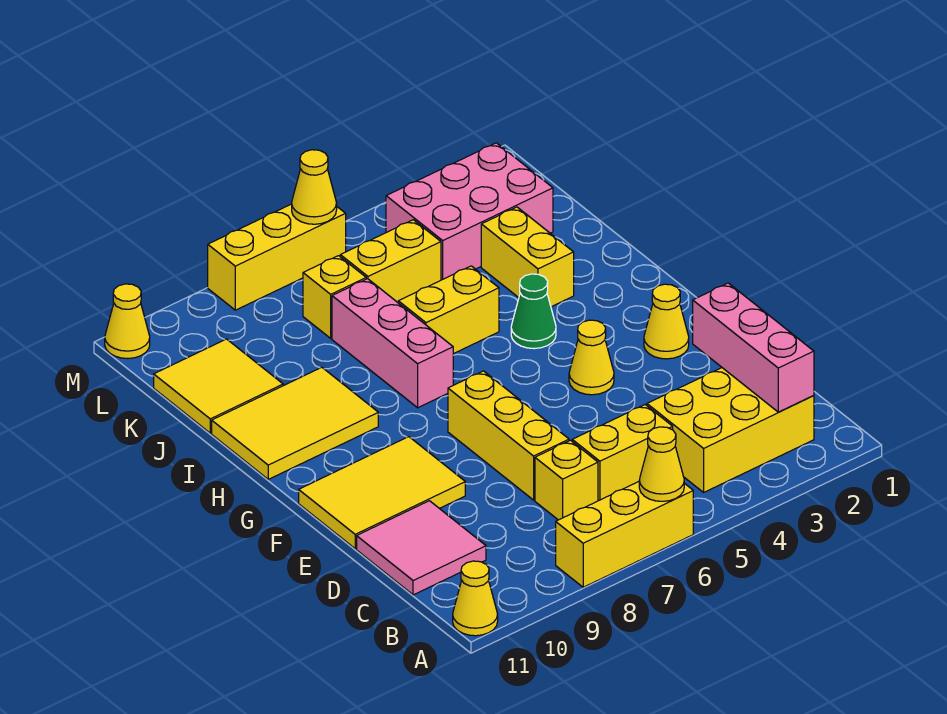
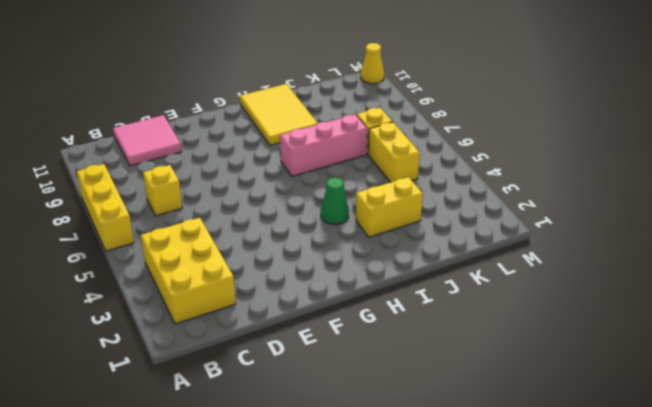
none -> yellow cone A11 level 1
none -> yellow brick C5:C6 level 1
none -> yellow brick D7:F7 level 1

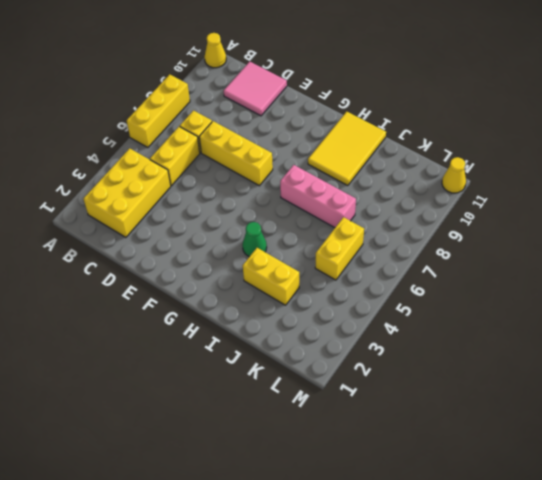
none -> yellow tile E9:F11 level 1
none -> yellow cone F2 level 1
none -> yellow cone F4 level 1

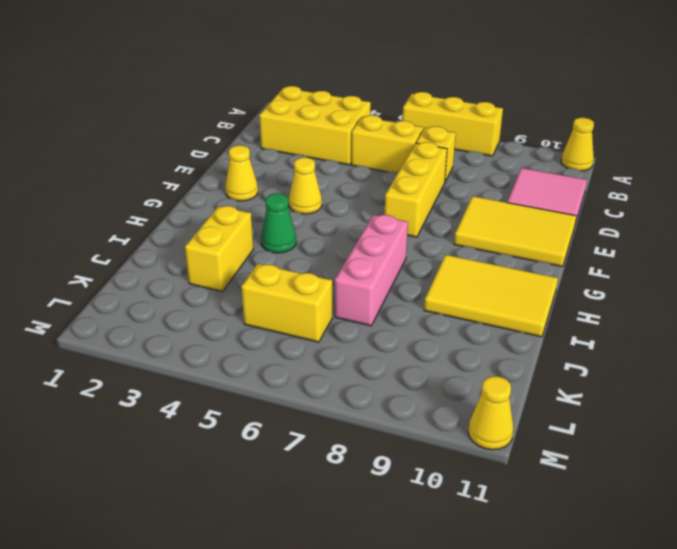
none -> yellow brick I5:I6 level 1
none -> yellow tile J10:K11 level 1
none -> pink brick K2:L4 level 1

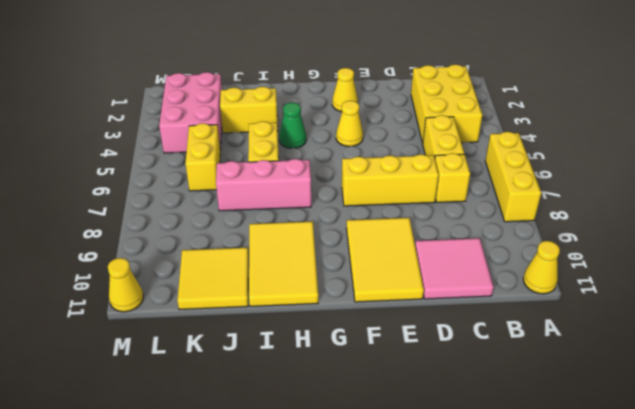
none -> yellow brick K7 level 1
none -> yellow brick M6:M8 level 1
none -> yellow cone A6 level 2

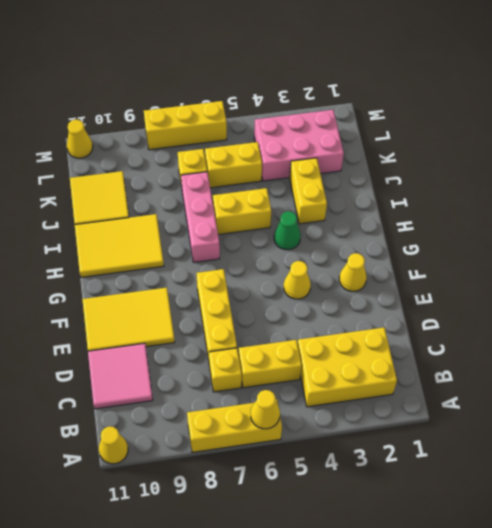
none -> pink brick B2:D2 level 2
none -> yellow cone M6 level 2

